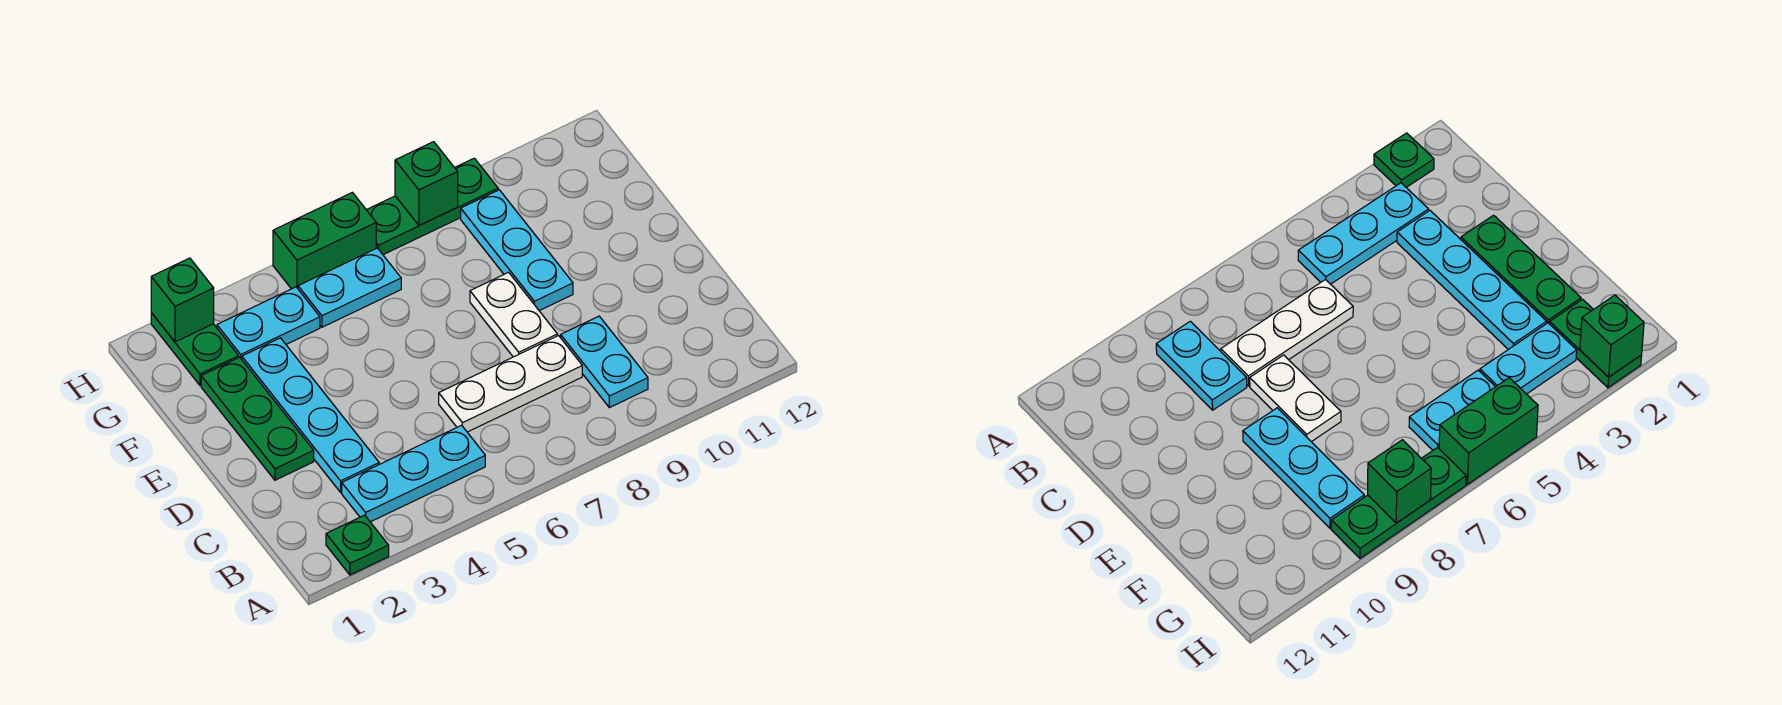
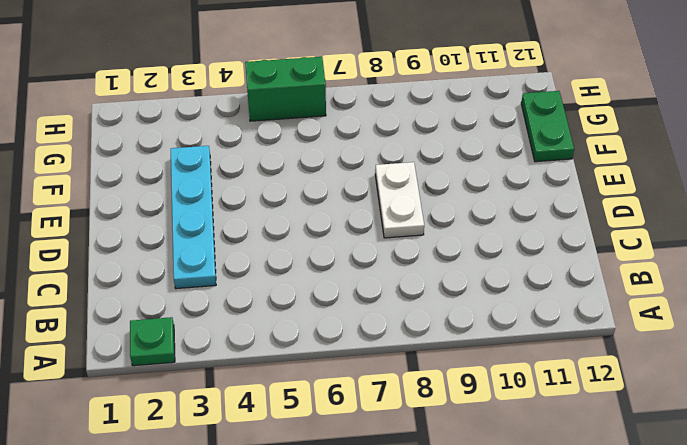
green plate F12:G12 level 1 -> green plate G2:H2 level 1
none -> cyan plate B3:B5 level 1
none -> cyan plate B9:C9 level 1
none -> white plate C6:C8 level 1

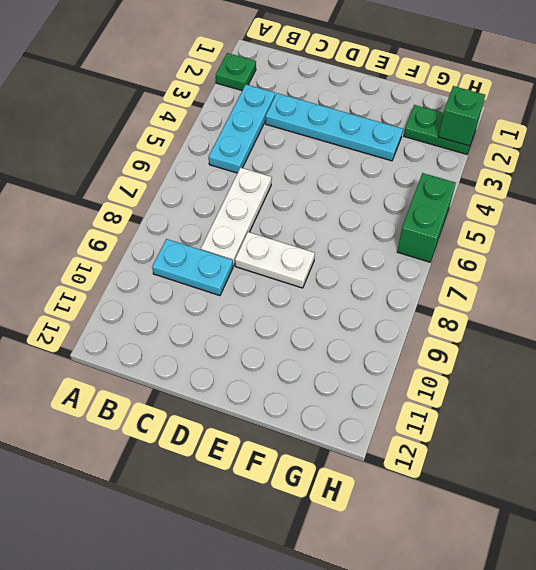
none -> green plate D2:F2 level 1
none -> cyan plate E9:G9 level 1
none -> cyan plate G3:G4 level 1

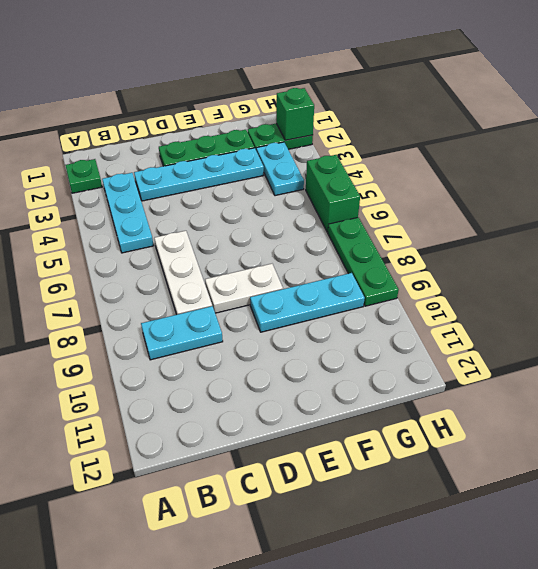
none -> cyan plate G5:G6 level 1
none -> green brick H8 level 2

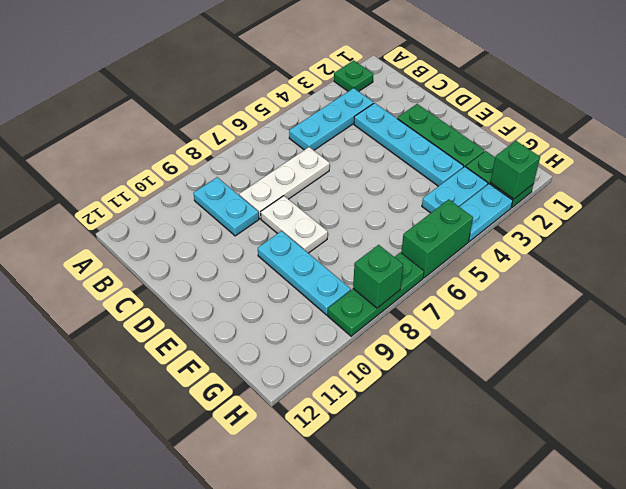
cyan plate H3:H4 level 1 -> cyan plate G5:G6 level 1

